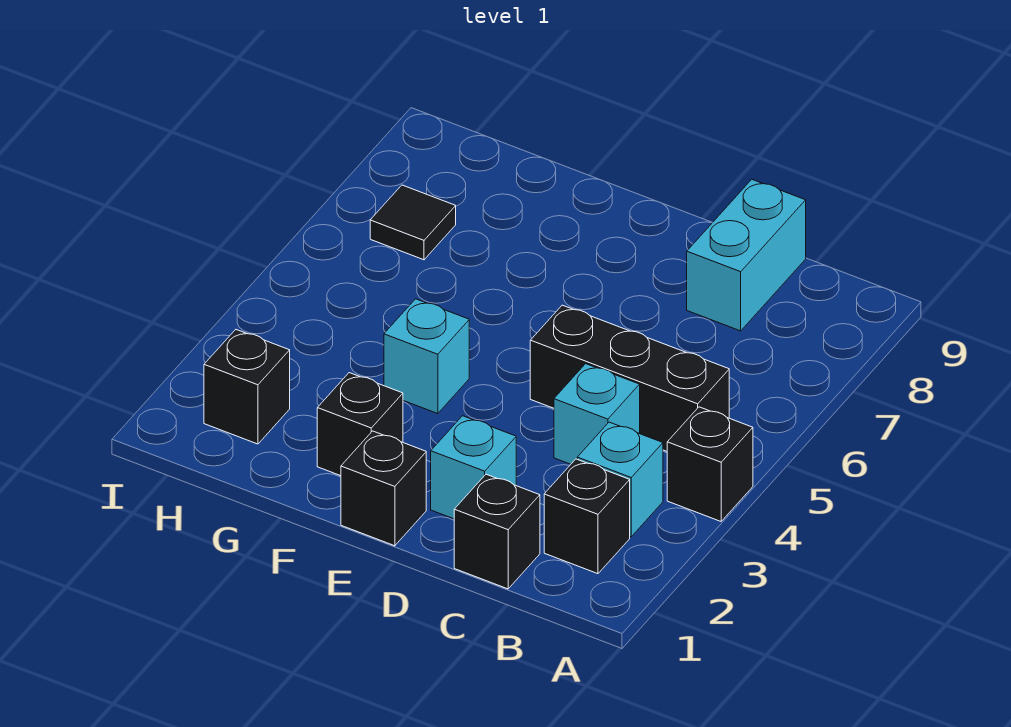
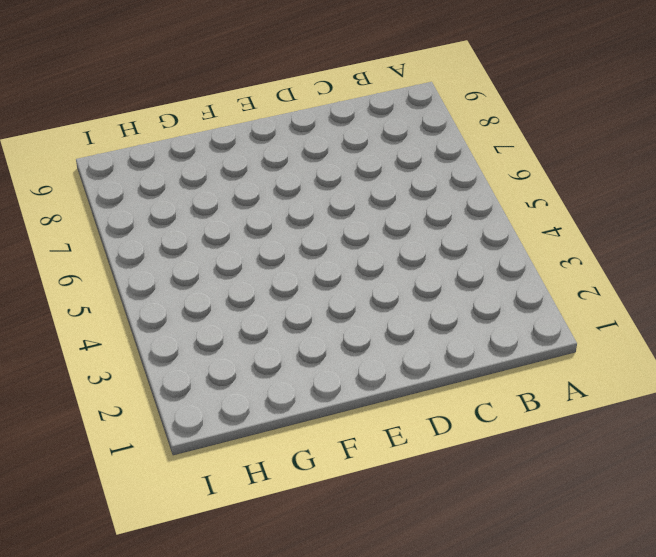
none -> black brick A4 level 1
none -> black brick B2 level 1
none -> cyan brick B3 level 1

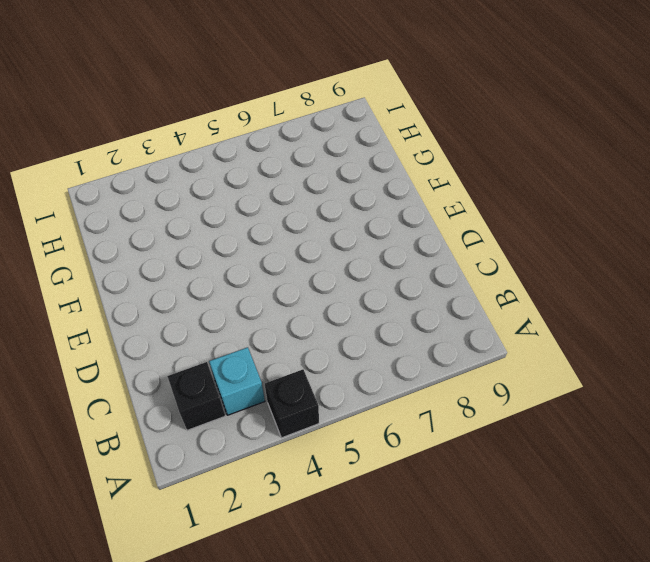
none -> black brick B5:D5 level 1
none -> black brick C1 level 1
none -> cyan brick C4 level 1

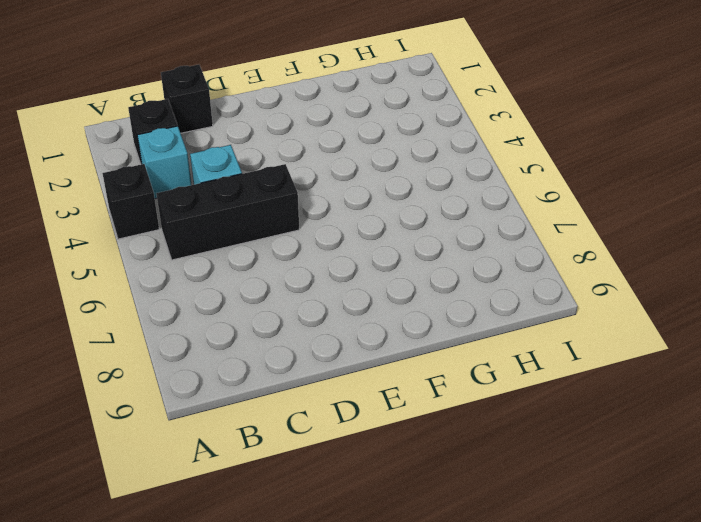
none -> cyan brick C8:C9 level 1
none -> cyan brick D2 level 1
none -> black brick E1 level 1

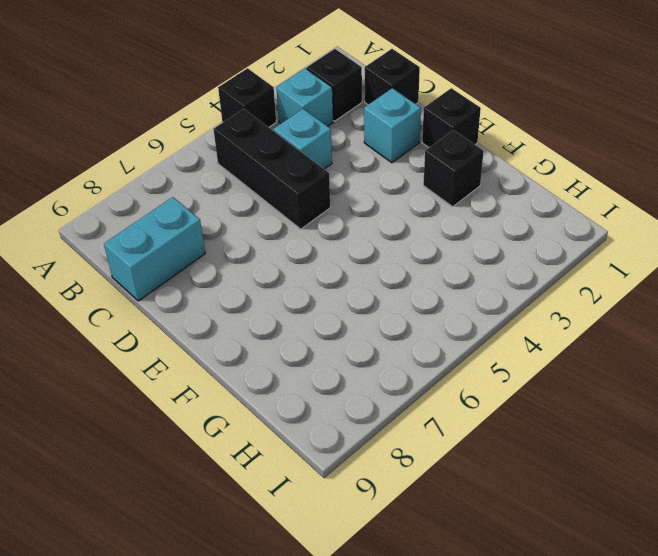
none -> cyan brick F4 level 1
none -> black brick H2 level 1
none -> black tile H7 level 1

